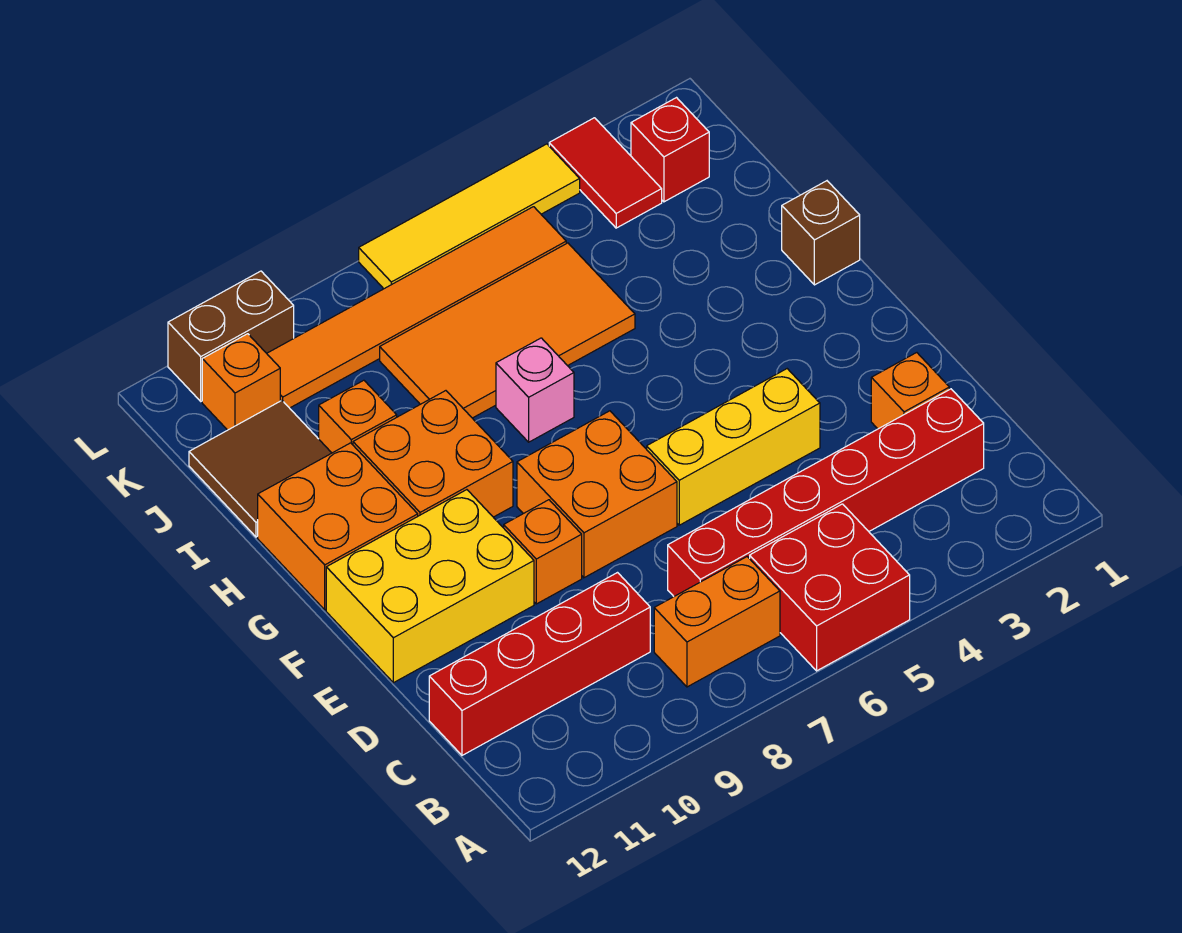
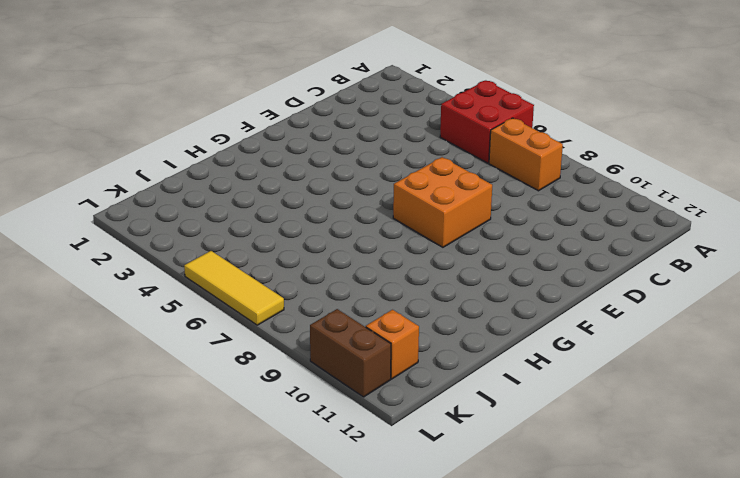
yellow tile L5:L7 level 1 -> yellow tile L4:L7 level 1
none -> red brick C2:C7 level 1
none -> red brick C9:C12 level 1
none -> orange brick D2 level 1

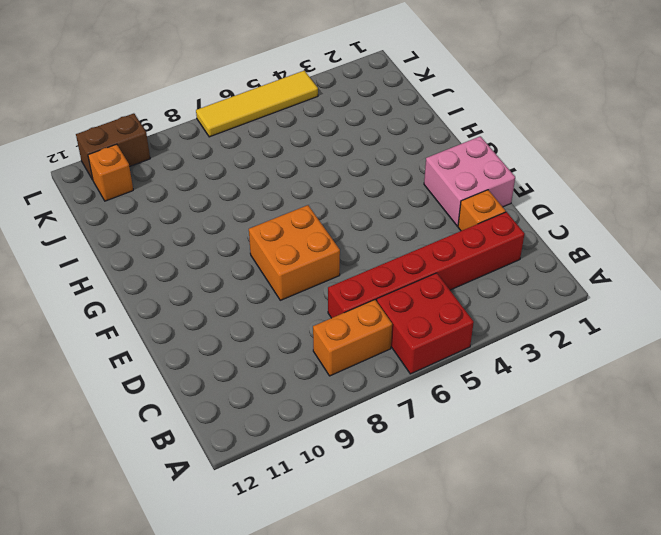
pink brick E1:F2 level 1 -> none
none -> red brick C9:C12 level 1
none -> yellow brick E4:E6 level 1
none -> orange brick E9 level 1

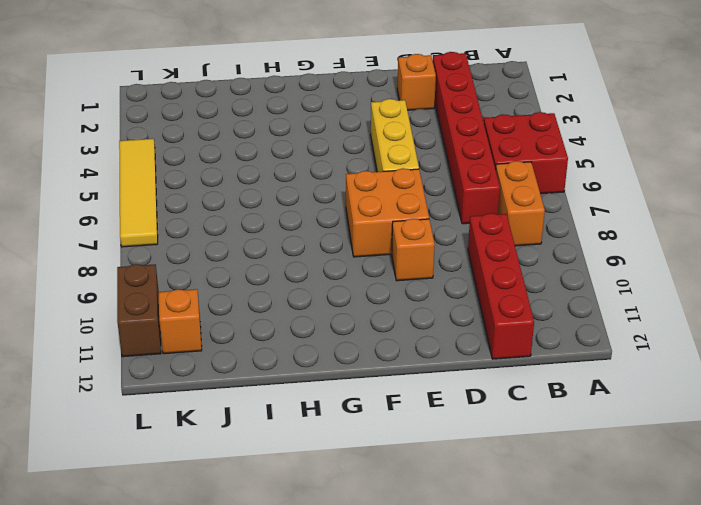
none -> yellow brick E10:F12 level 1
none -> orange brick G9:H10 level 1
none -> orange brick G11:H12 level 1

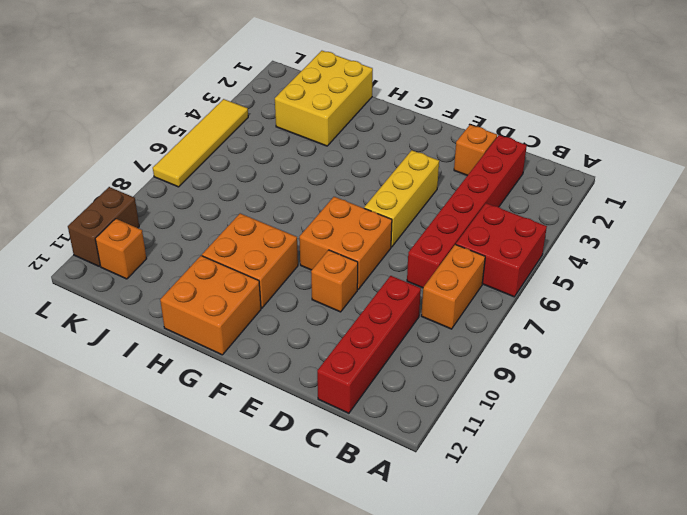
yellow brick I1:J3 level 1 -> yellow brick E10:F12 level 1
none -> brown brick H1 level 1
none -> pink brick H7 level 1
none -> orange tile I5:J8 level 1

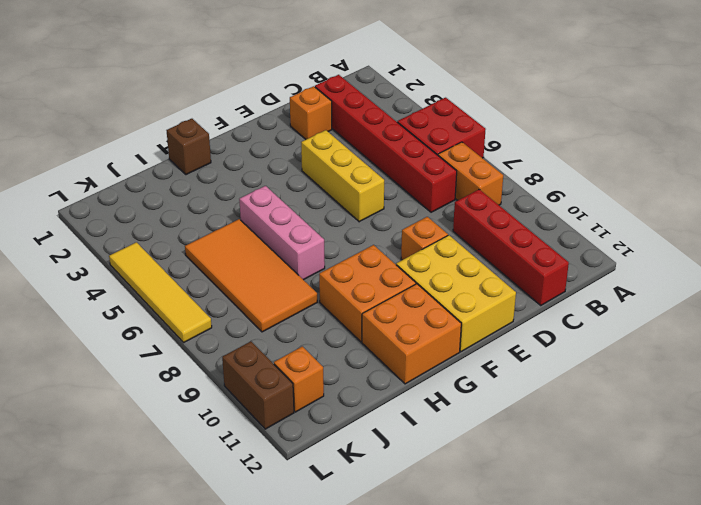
pink brick H5:H7 level 1 -> pink brick H7 level 1
none -> orange brick E7:F8 level 1
none -> orange brick I10 level 1
none -> brown tile I11:J12 level 1

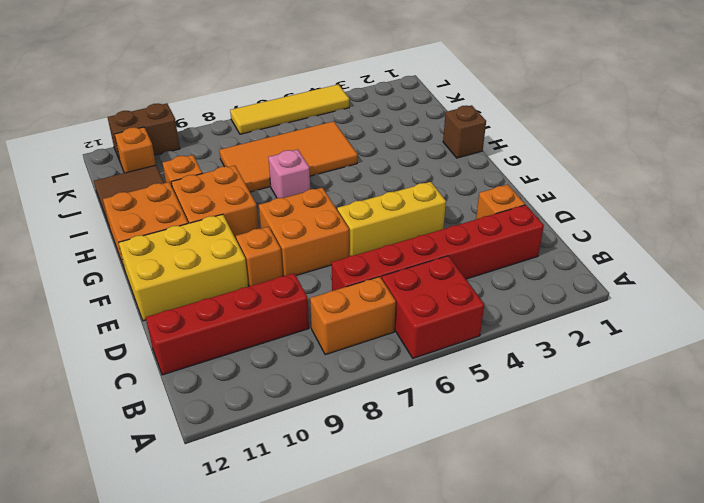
none -> red brick K2 level 1
none -> red tile K3:L3 level 1
none -> orange tile K5:K10 level 1

